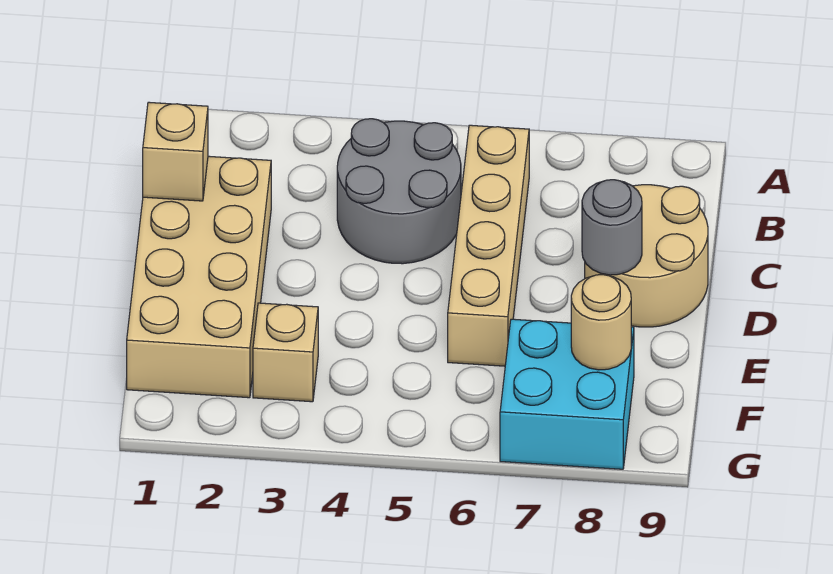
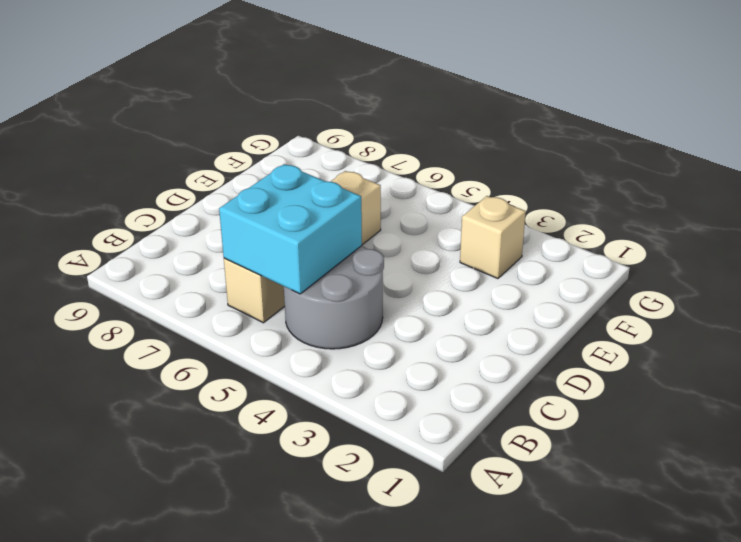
cyan brick B5:C6 level 2 -> cyan brick F7:G8 level 1
none -> tan brick C1:F2 level 1
none -> tan round brick C8:D9 level 1

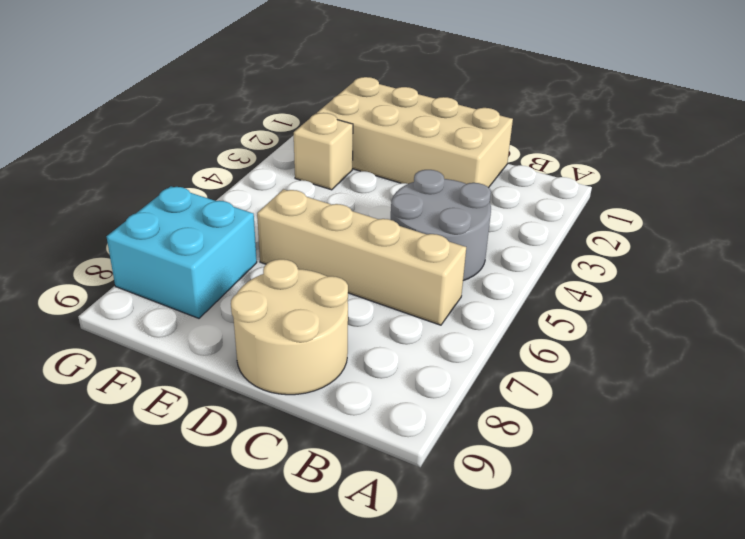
none -> tan brick C1 level 2
none -> grey round brick D8 level 2

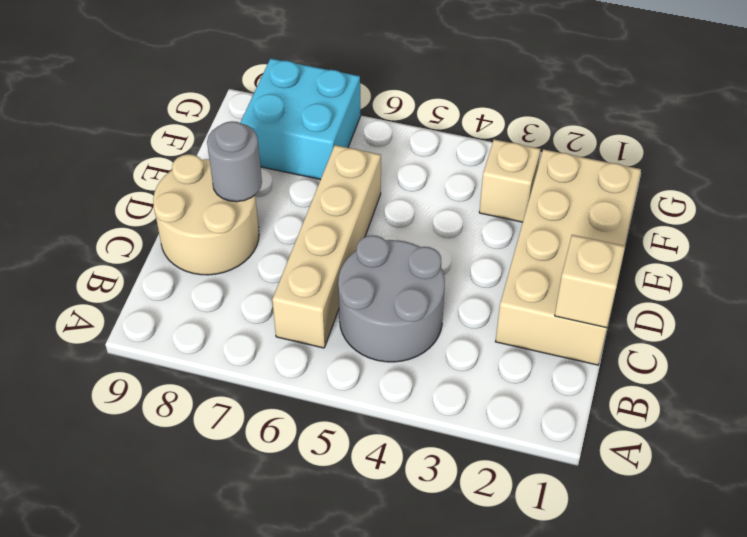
none -> tan round brick F8 level 2

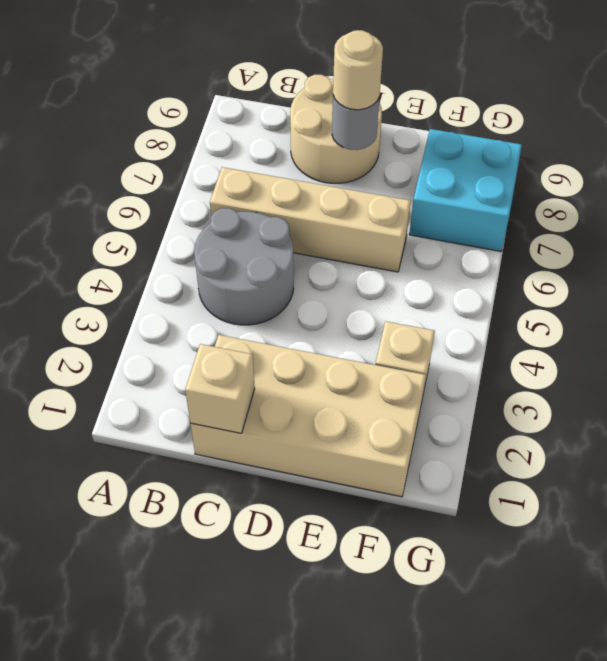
tan round brick D8 level 3 -> tan round brick F8 level 2

